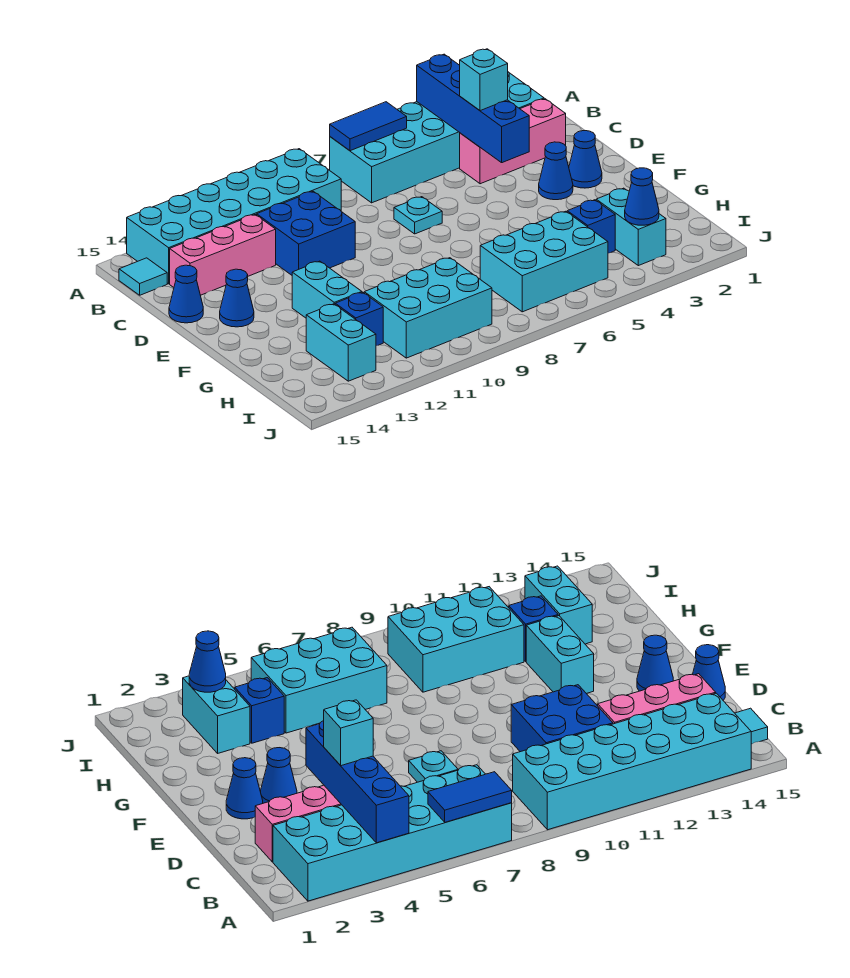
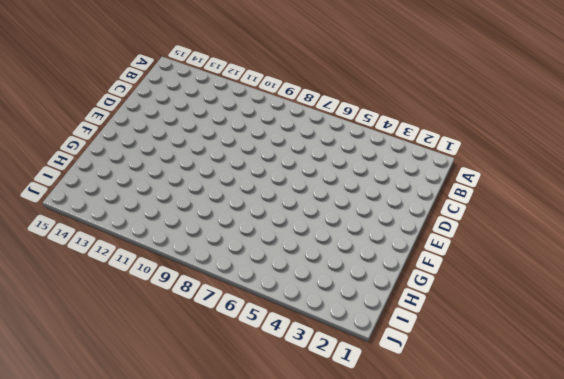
none -> cyan brick A2:B7 level 1
none -> cyan brick A9:B14 level 1
none -> cyan tile B15 level 1

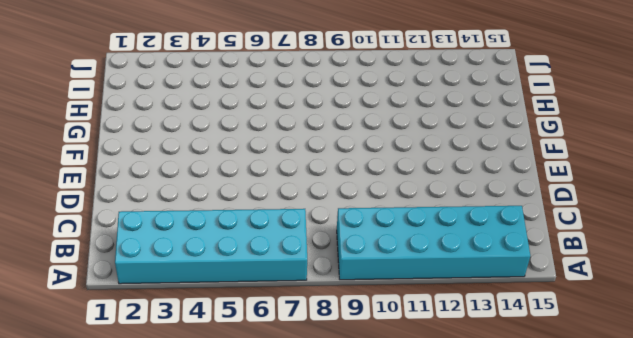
none -> cyan tile B15 level 1
none -> pink brick C2:C4 level 1
none -> blue brick C10:D11 level 1

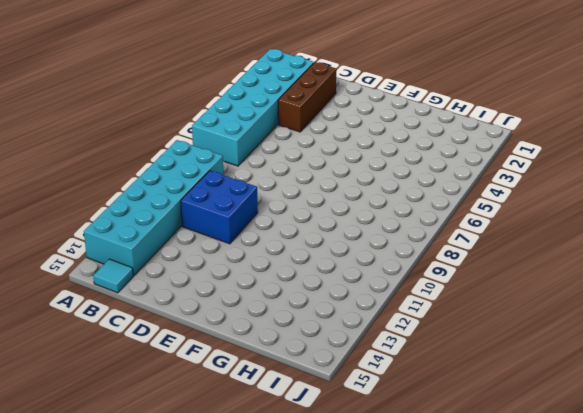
brown brick C2:C4 level 1 -> pink brick C2:C4 level 1
none -> pink brick C12:C14 level 1
none -> cyan plate D7 level 1
none -> blue cone D15 level 1

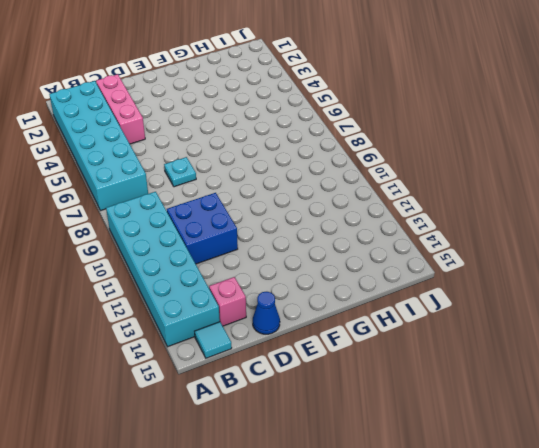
pink brick C14 level 1 -> pink brick C12:C14 level 1
none -> blue cone E2 level 1
none -> blue cone E3 level 1
none -> blue cone E14 level 1

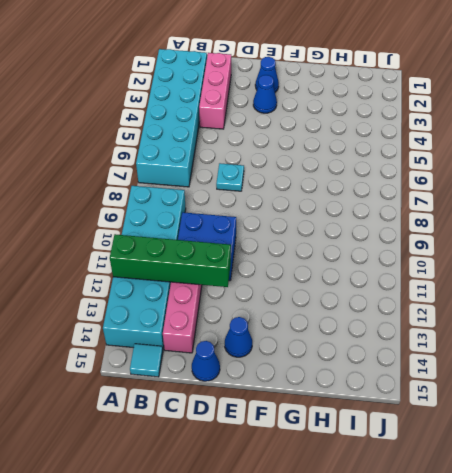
green brick A12:D12 level 2 -> none
none -> cyan brick F12:G12 level 1
none -> cyan brick H3:I3 level 1
none -> blue brick H4 level 1

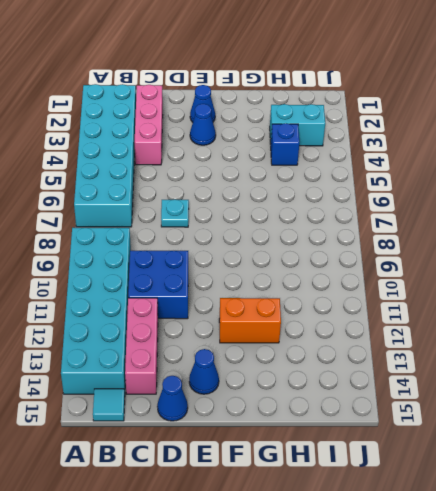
orange brick F12:G12 level 1 -> cyan brick F12:G12 level 1
none -> cyan brick H5:I7 level 1
none -> cyan brick H9:I11 level 1
none -> blue brick H12 level 1

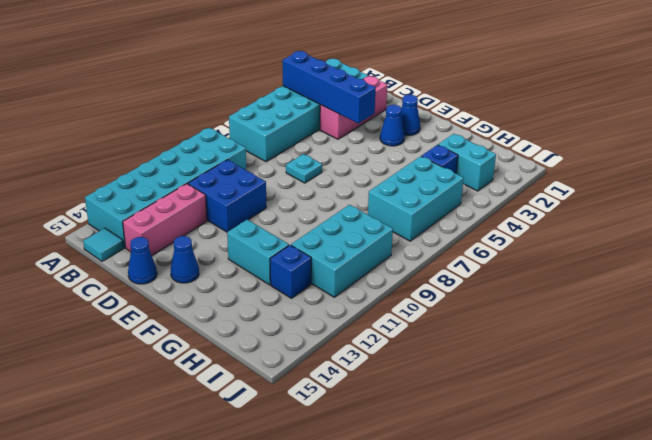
none -> cyan brick H13:I13 level 1
none -> blue tile A6:A7 level 2
none -> blue cone I3 level 2

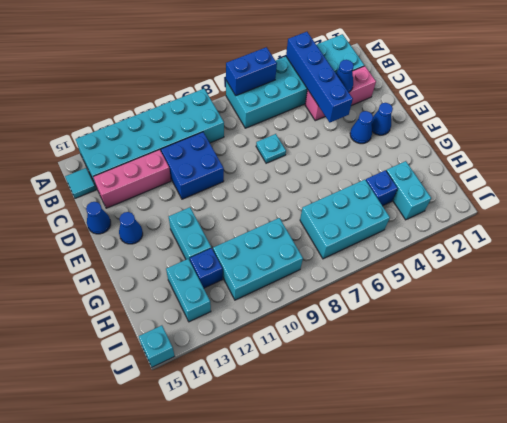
blue brick A6:A7 level 2 -> blue tile A6:A7 level 2
blue cone C3 level 2 -> blue cone I3 level 2
cyan brick J15 level 1 -> cyan brick C4 level 3

